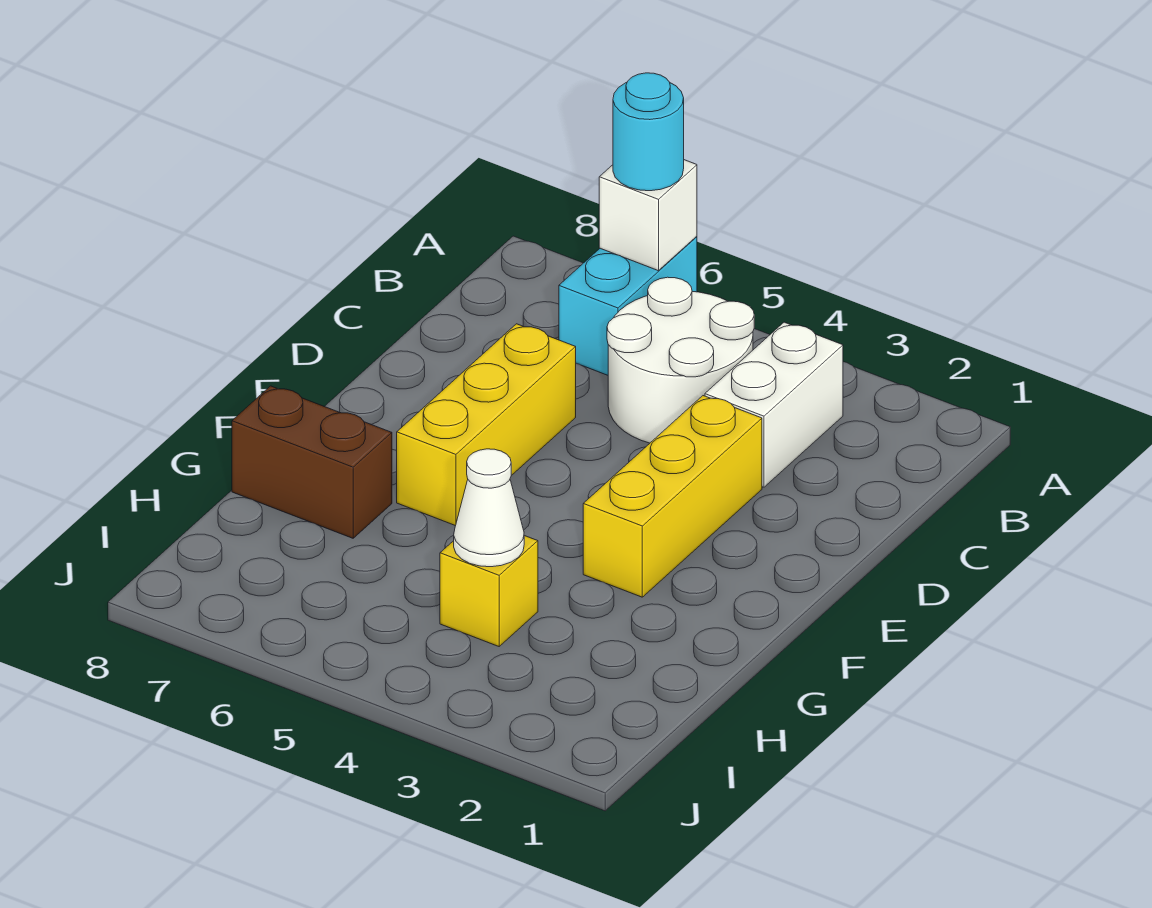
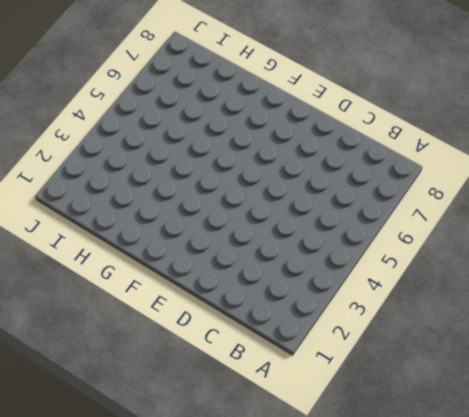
none -> cyan brick A6:B6 level 1
none -> white brick B3:C3 level 1

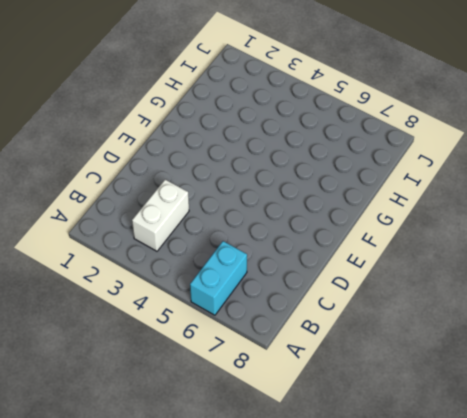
none -> white round brick B4:C5 level 1
none -> yellow brick D3:F3 level 1

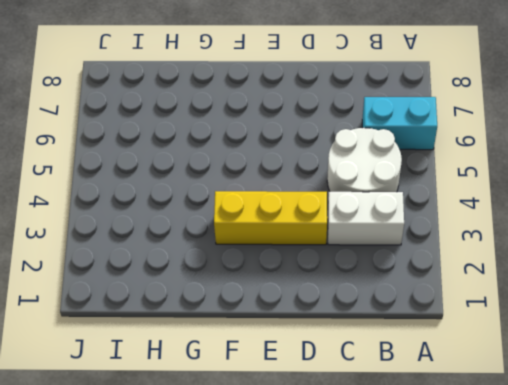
none -> yellow brick D6:F6 level 1
none -> brown brick G7:G8 level 1

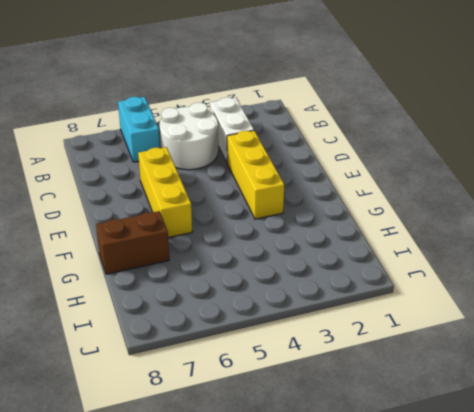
none -> yellow brick H4 level 1
none -> white brick A6 level 2

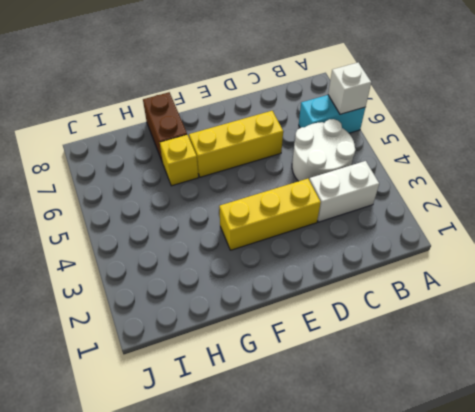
yellow brick G6 level 1 -> yellow brick H4 level 1
none -> white cone H4 level 2
none -> cyan round brick A6 level 3

